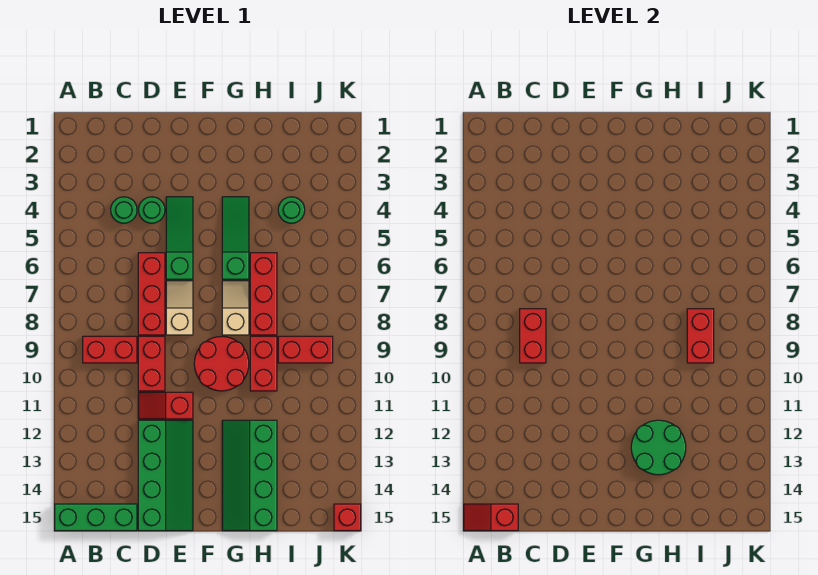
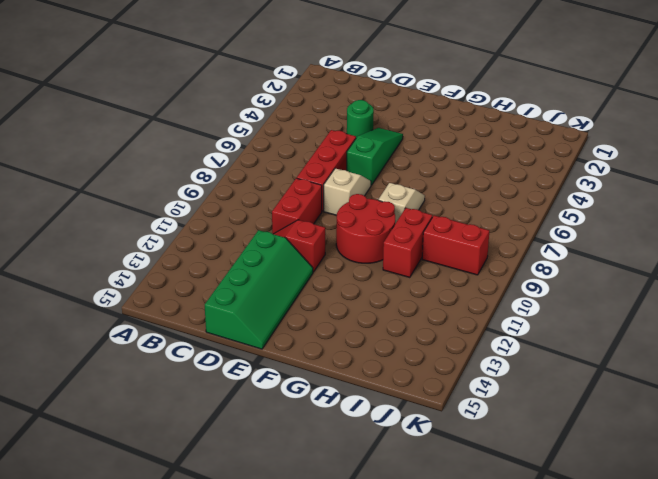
none -> green brick A15:C15 level 1
none -> red brick B9:C9 level 1
none -> green round brick C4 level 1

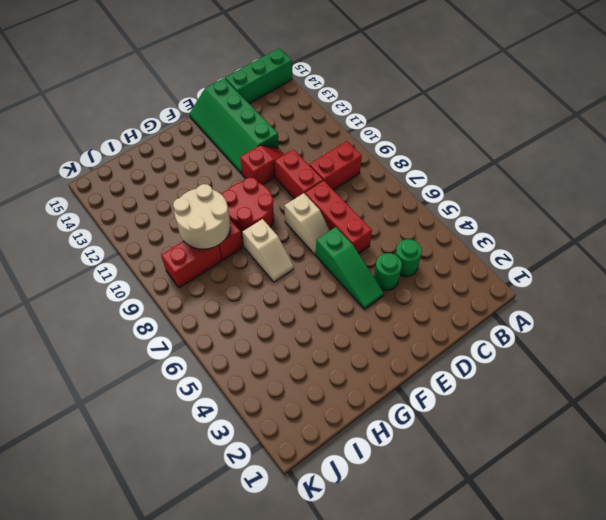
tan round brick H9:I10 level 2 -> red brick I8:I9 level 2
none -> green slope G4:G6 level 1 top 6
none -> green slope G12:H15 level 1 top H
none -> red brick H6:H8 level 1

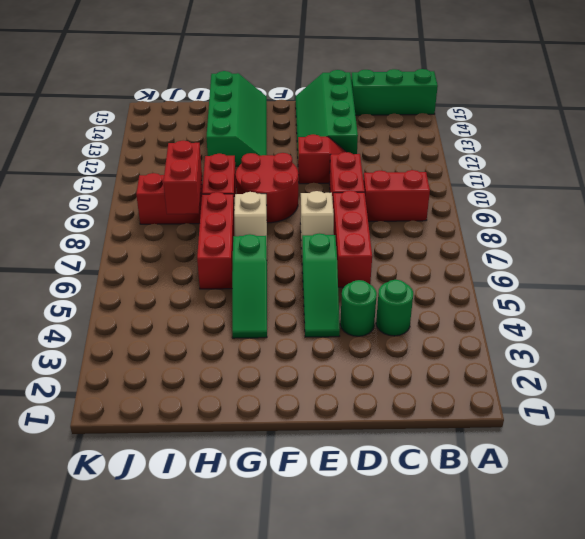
none -> green round brick I4 level 1
none -> red brick K15 level 1
none -> red slope A15:B15 level 2 top B

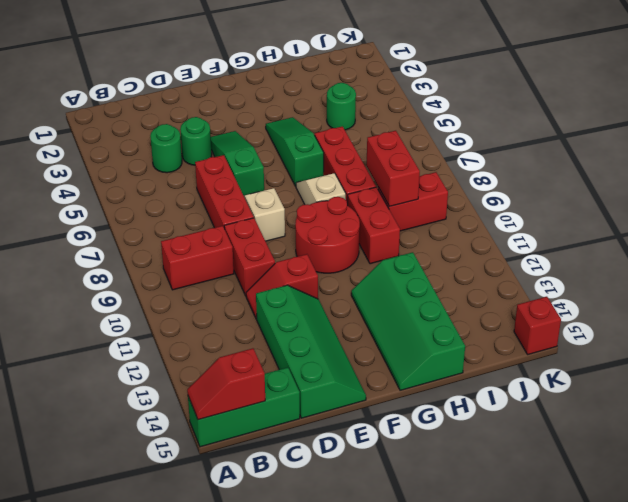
none -> red brick C8:C9 level 2
none -> green round brick G12:H13 level 2

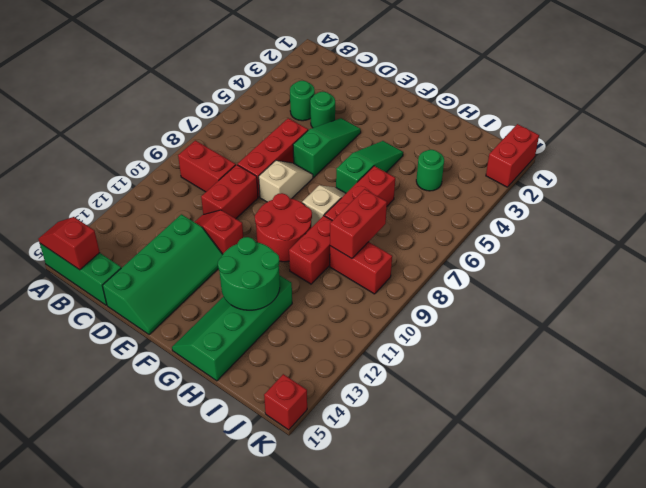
red brick K1:K2 level 1 -> red brick C8:C9 level 2

